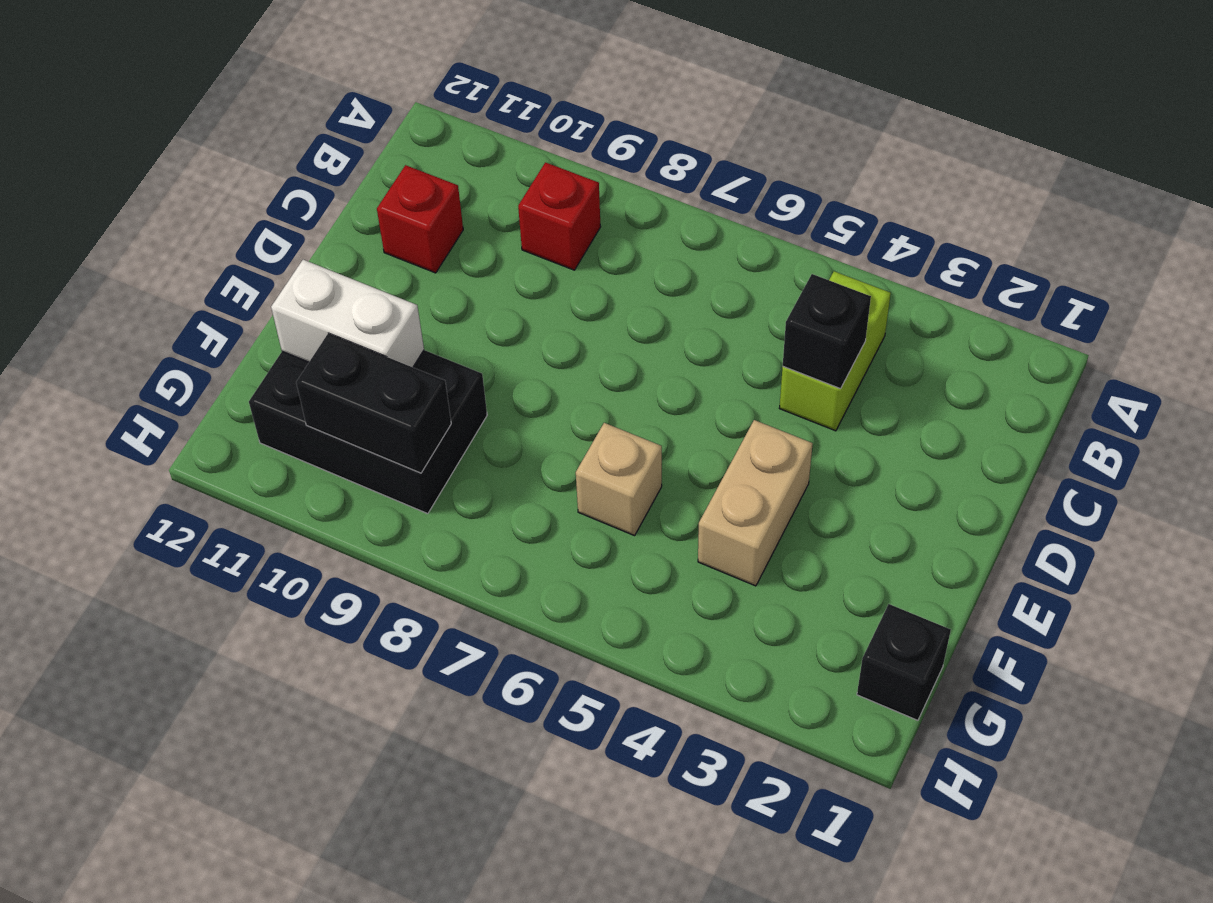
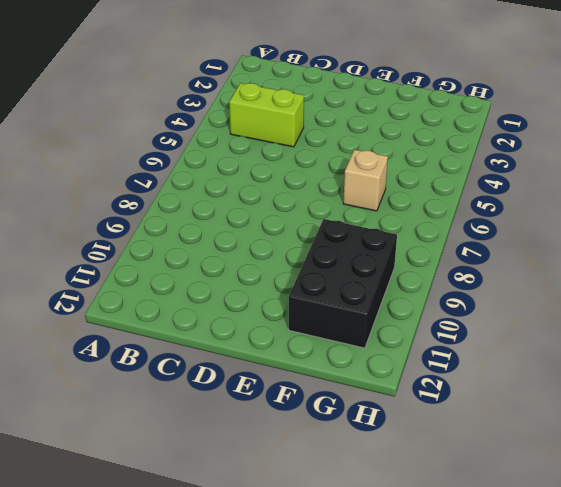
none -> red brick B9 level 1
none -> red brick C11 level 1

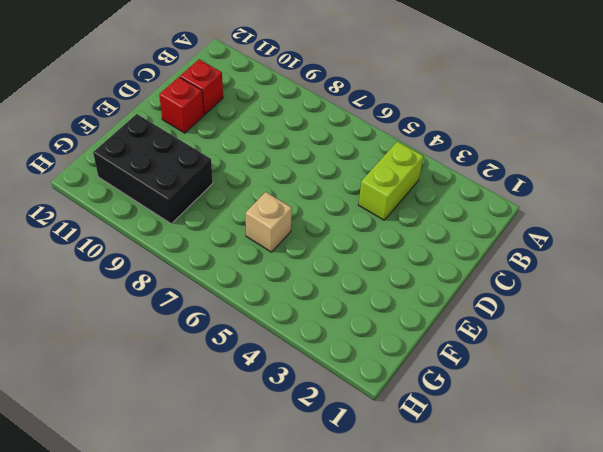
red brick D11 level 1 -> red brick B9 level 1
none -> tan brick E4:F4 level 1
none -> black brick G1 level 1

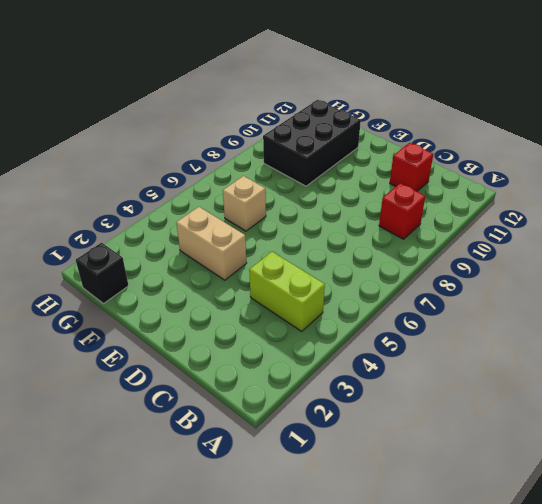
none -> black brick C4 level 2
none -> white brick F10:F11 level 2

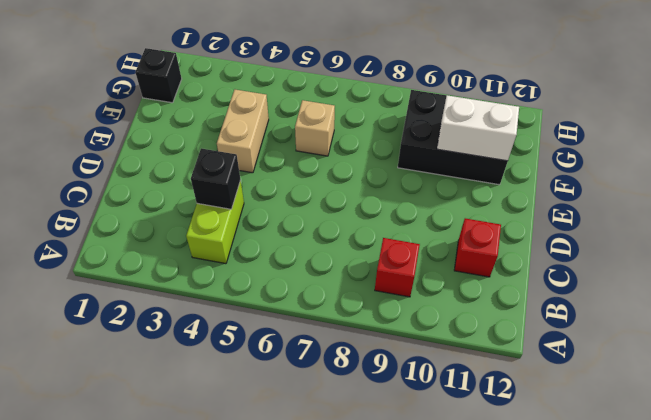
none -> black brick G9:G10 level 2

